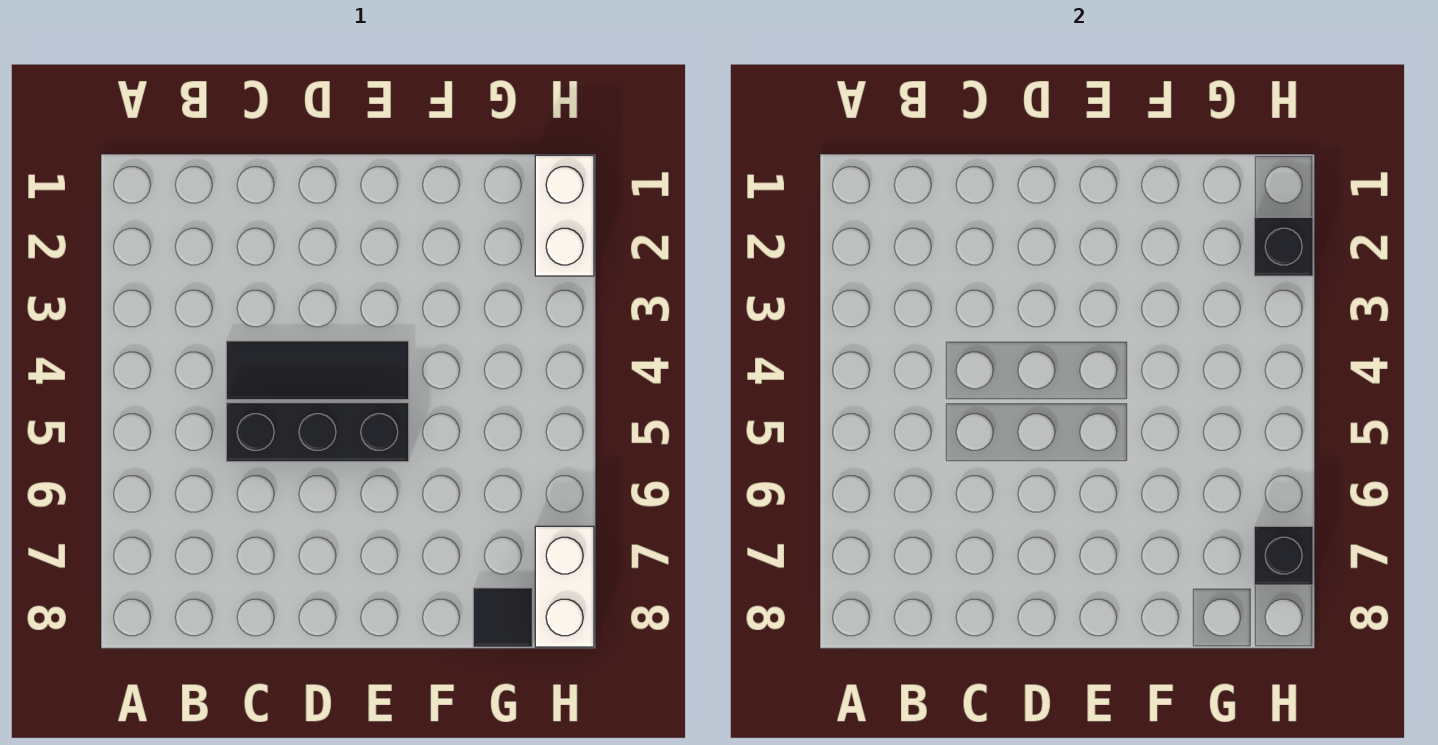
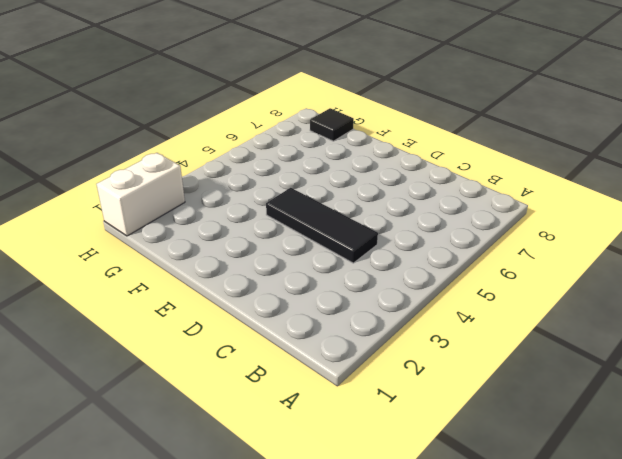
none -> black brick C5:E5 level 1
none -> white brick H7:H8 level 1

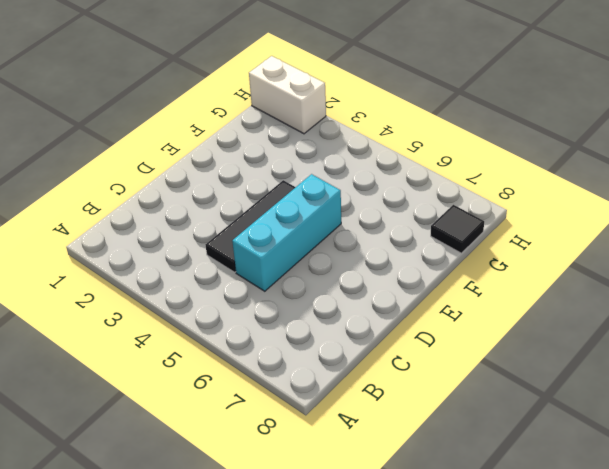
cyan brick C5:E5 level 1 -> black brick C5:E5 level 1
none -> white brick H7:H8 level 1
none -> black brick H2 level 2

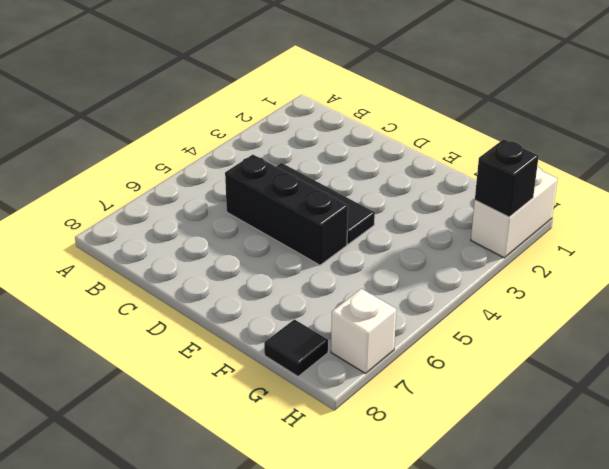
white brick H7 level 1 -> white brick H7:H8 level 1
none -> black brick H7 level 2

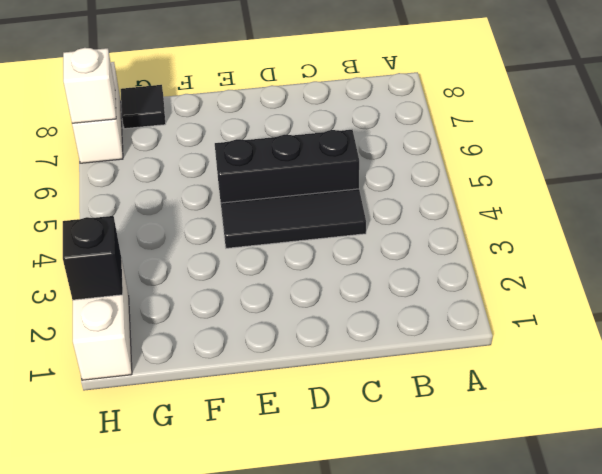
white brick H7 level 2 -> black brick H7 level 2

